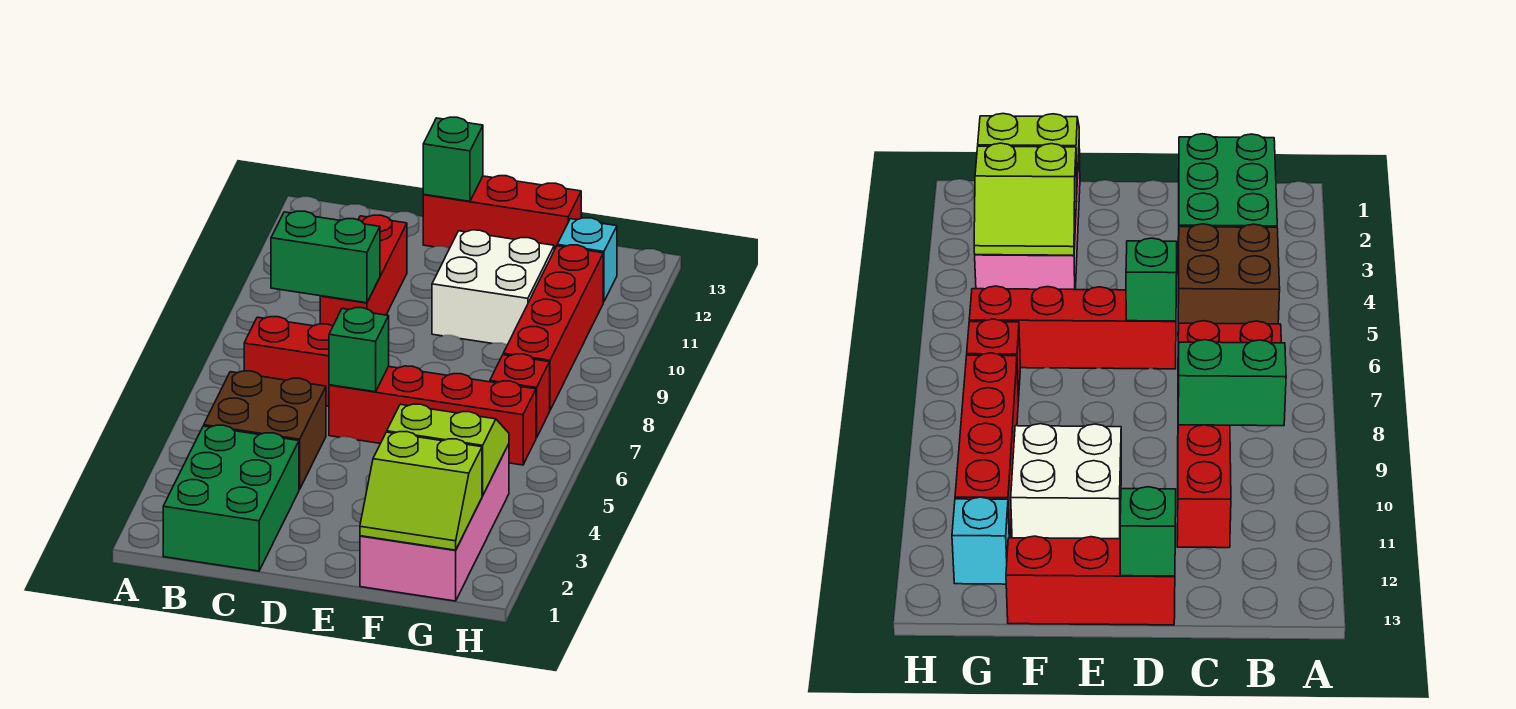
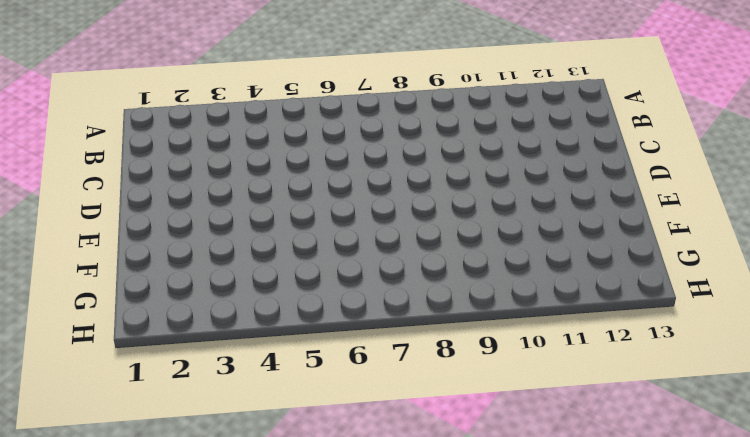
none -> green brick B1:C3 level 1
none -> brown brick B4:C5 level 1
none -> red brick B7:C7 level 1

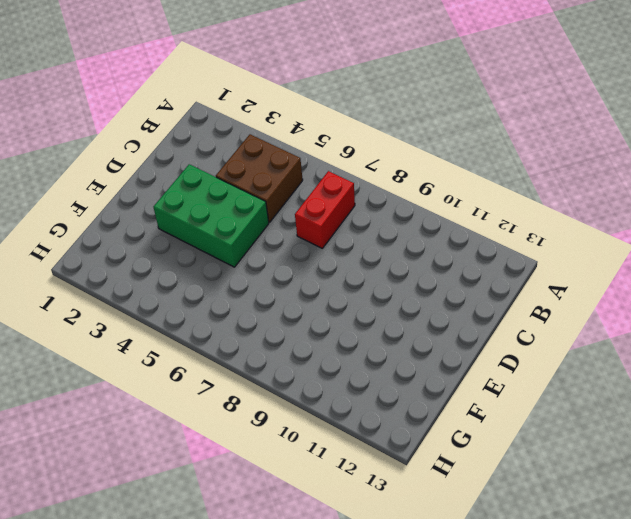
green brick D3:E5 level 1 -> green brick B1:C3 level 1
none -> red brick C9:C11 level 1
none -> red brick D6:G6 level 1
none -> red brick D13:F13 level 1

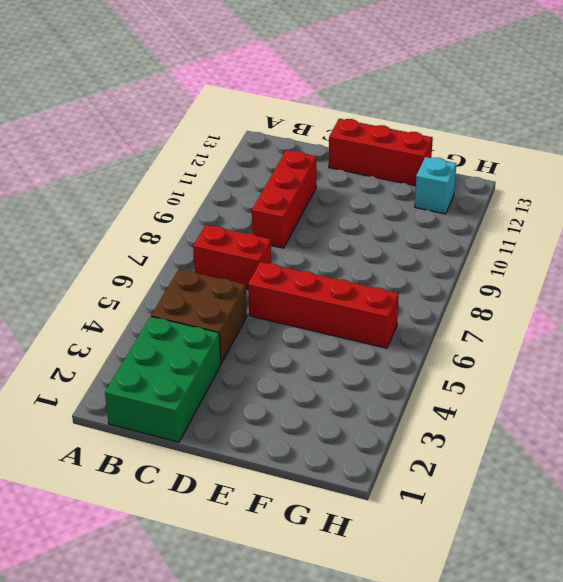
none -> white brick E10:F11 level 1
none -> pink brick F1:G4 level 1
none -> red brick G7 level 1

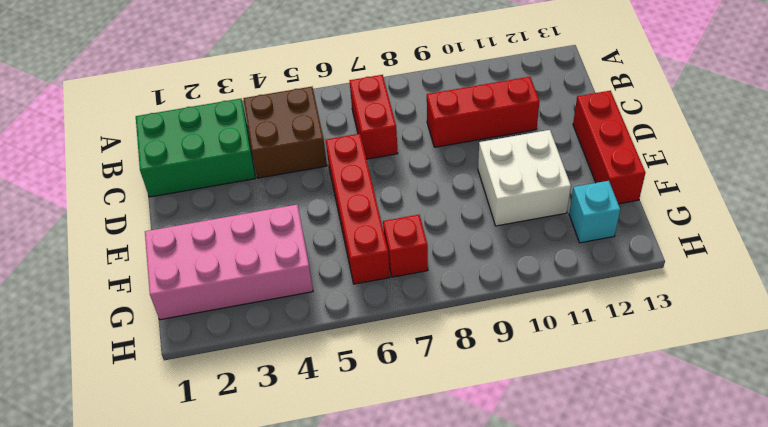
none -> red brick G8:G11 level 1
none -> green brick B9:C9 level 2
none -> green brick D6 level 2

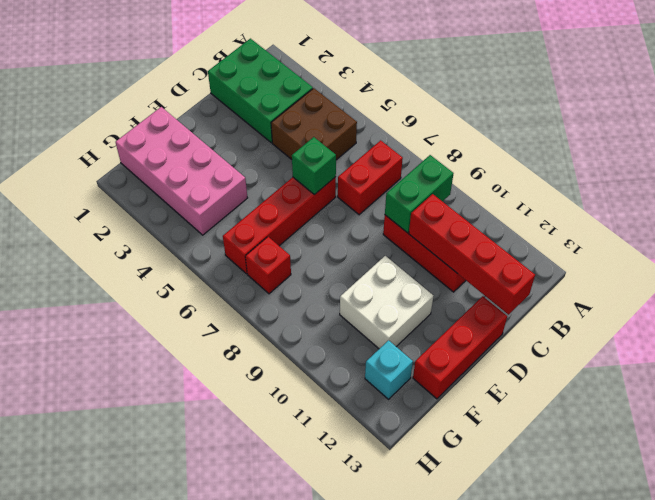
red brick C10:C13 level 2 -> red brick G8:G11 level 1
none -> green brick D13 level 2
none -> lime slope F1:G2 level 2 top 2
none -> lime slope F3:G4 level 2 top 3

